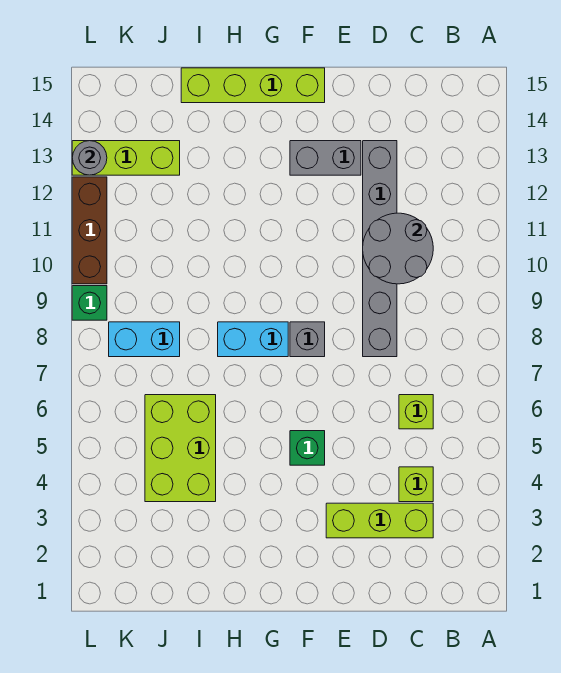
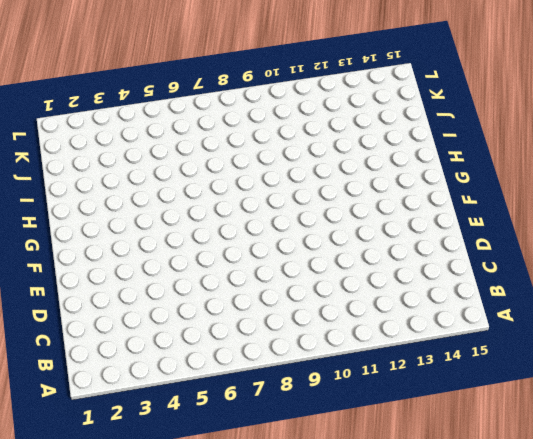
none -> lime brick C3:E3 level 1
none -> lime brick C4 level 1
none -> lime brick C6 level 1

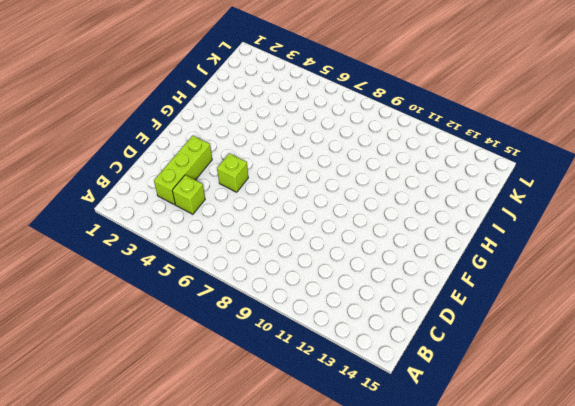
lime brick E5 level 1 -> lime brick C6 level 1
none -> grey brick D8:D13 level 1
none -> grey brick E13:F13 level 1
none -> green brick F5 level 1

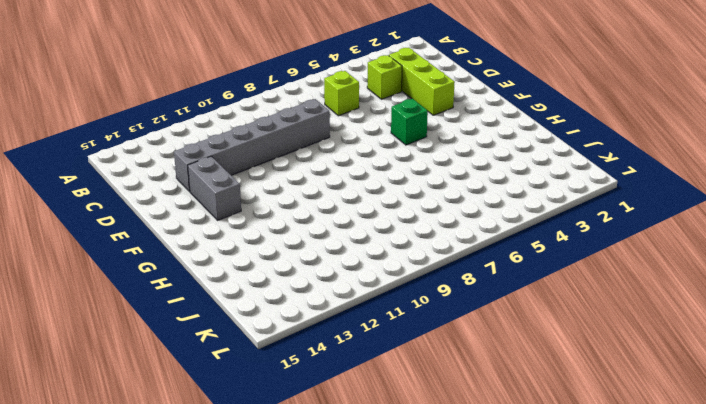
none -> grey brick F8 level 1
none -> lime brick F15:I15 level 1
none -> cyan brick G8:H8 level 1

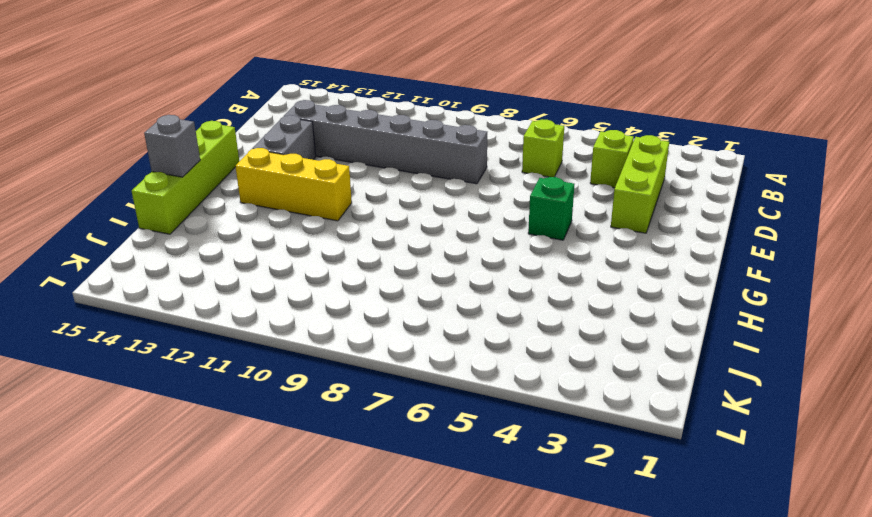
yellow brick G11:G13 level 1 -> none
grey brick H15 level 2 -> grey brick F8 level 1
none -> cyan brick G8:H8 level 1
none -> lime brick I4:J6 level 1
none -> cyan brick J8:K8 level 1

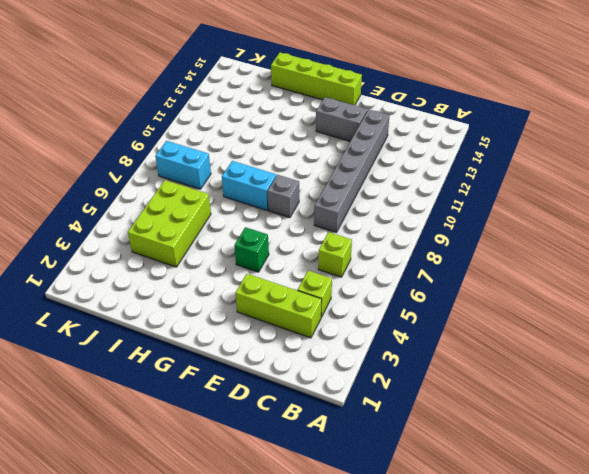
none -> lime brick J13:L13 level 1
none -> green brick L9 level 1
none -> brown brick L10:L12 level 1

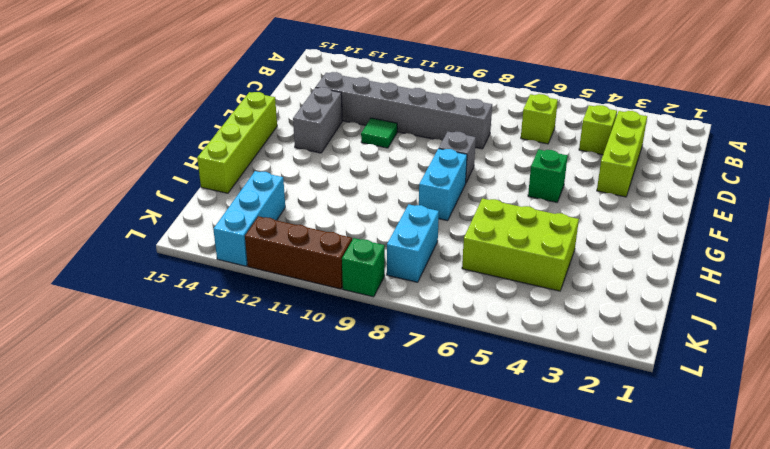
green tile E11 level 1 -> none
cyan brick J13:L13 level 1 -> lime brick J13:L13 level 1
none -> grey round brick C10:D11 level 2
none -> grey round brick L13 level 2

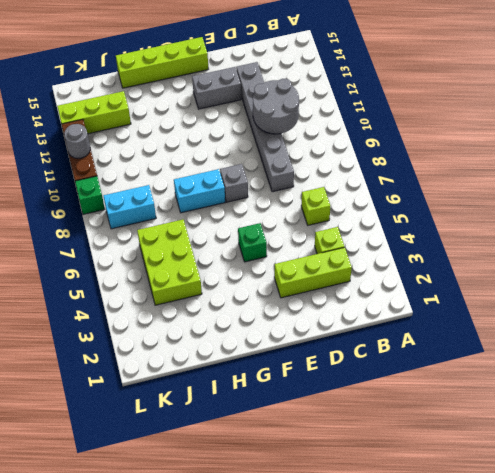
grey round brick L11 level 2 -> grey round brick L13 level 2

